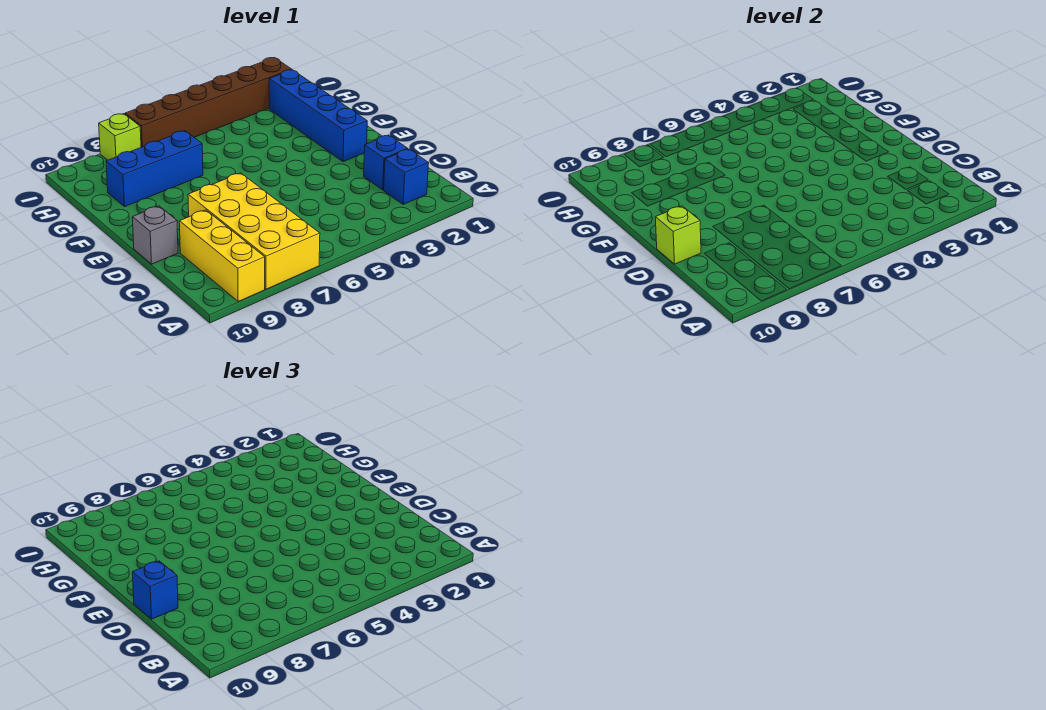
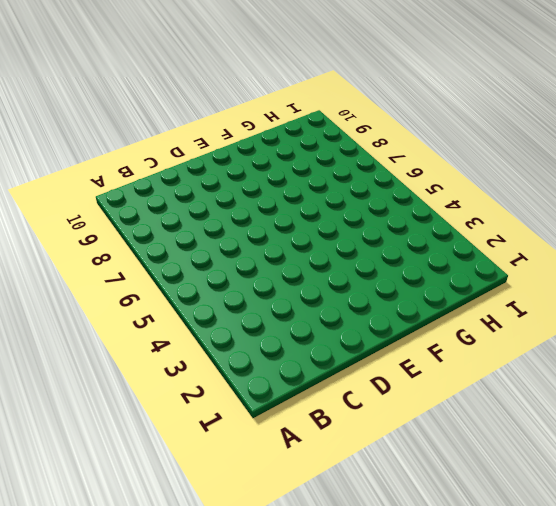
none -> yellow brick A7:D8 level 1
none -> yellow brick A9:C9 level 1

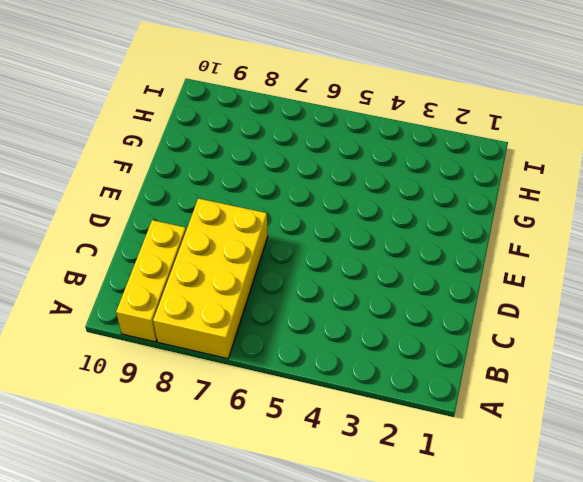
none -> blue brick B2 level 1
none -> blue brick C2 level 1

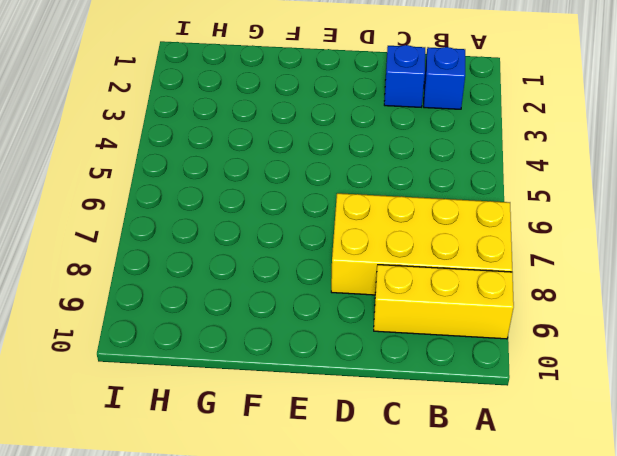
none -> grey brick D10 level 1
none -> blue brick E2:H2 level 1

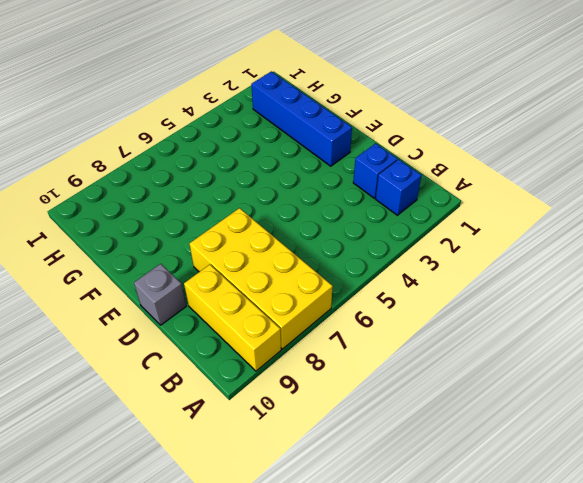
none -> blue brick G7:G9 level 1
none -> brown brick I2:I7 level 1

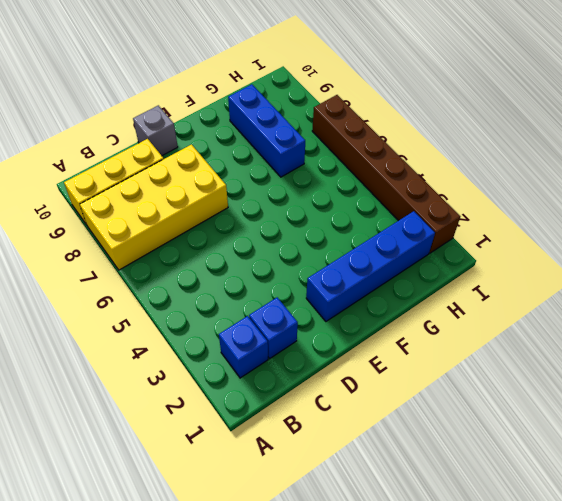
none -> lime brick I8 level 1
none -> lime brick D10 level 2

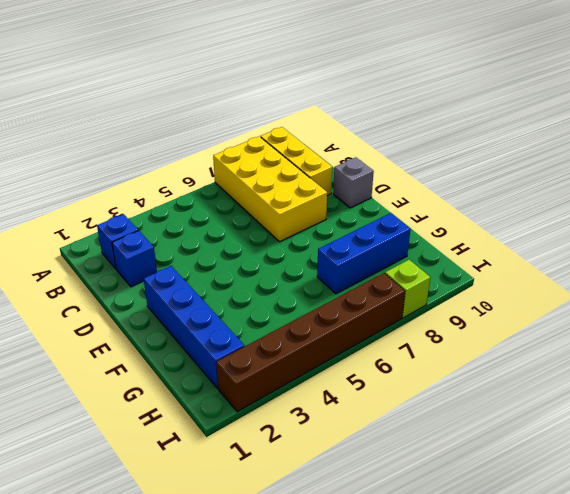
none -> lime brick D10 level 2
none -> blue brick D10 level 3

